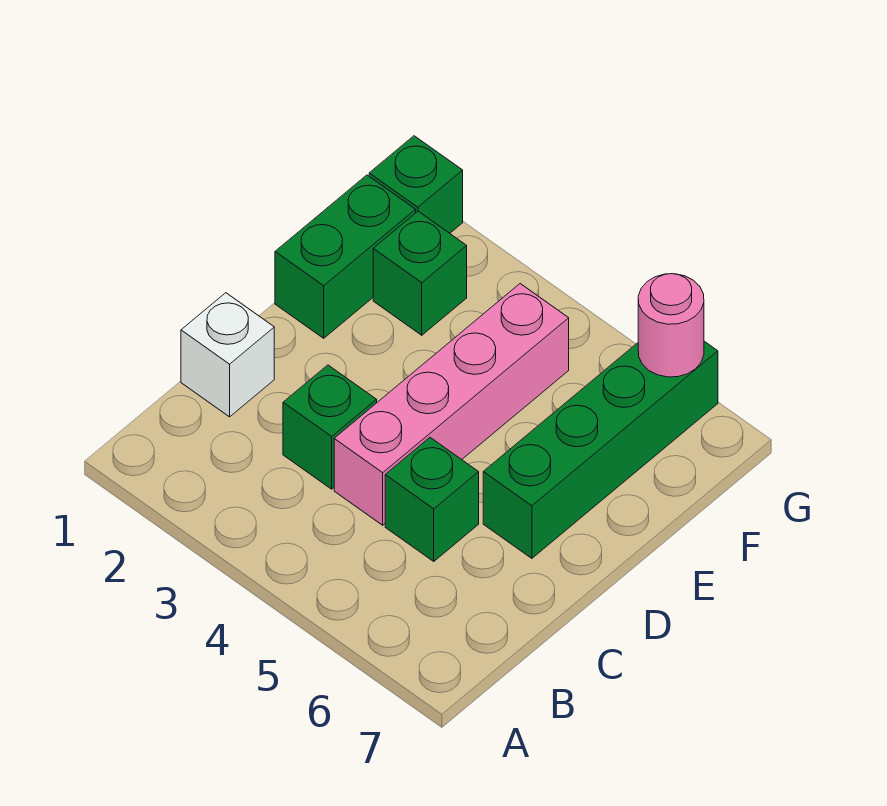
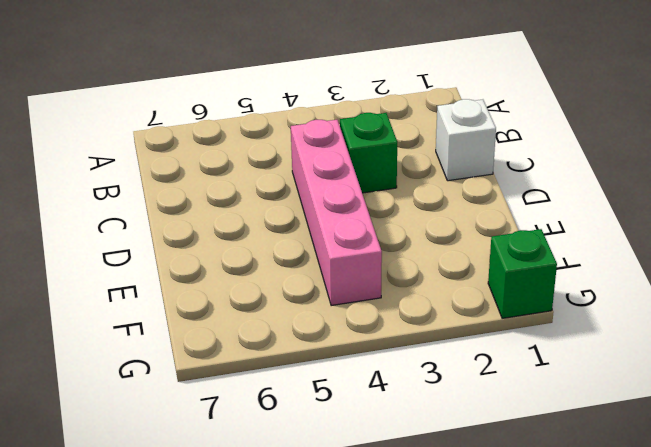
none -> green brick C5 level 1
none -> green brick D6:G6 level 1

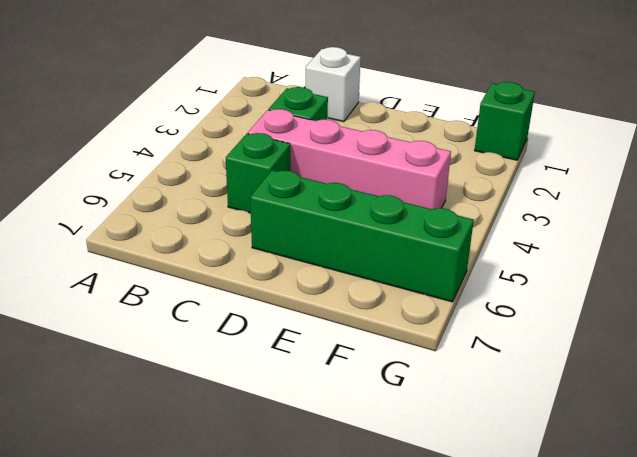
none -> green brick E1:F1 level 1
none -> green brick F2 level 1

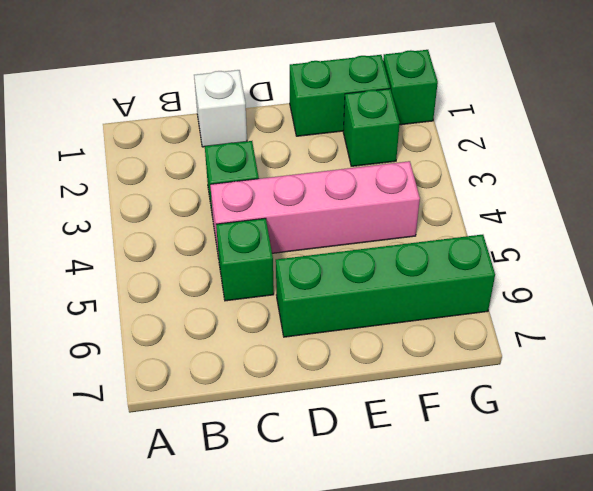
none -> pink round brick G6 level 2

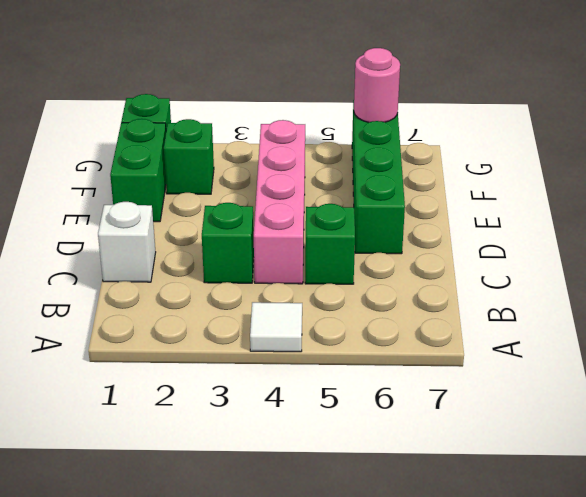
white tile A4 level 1 -> none

